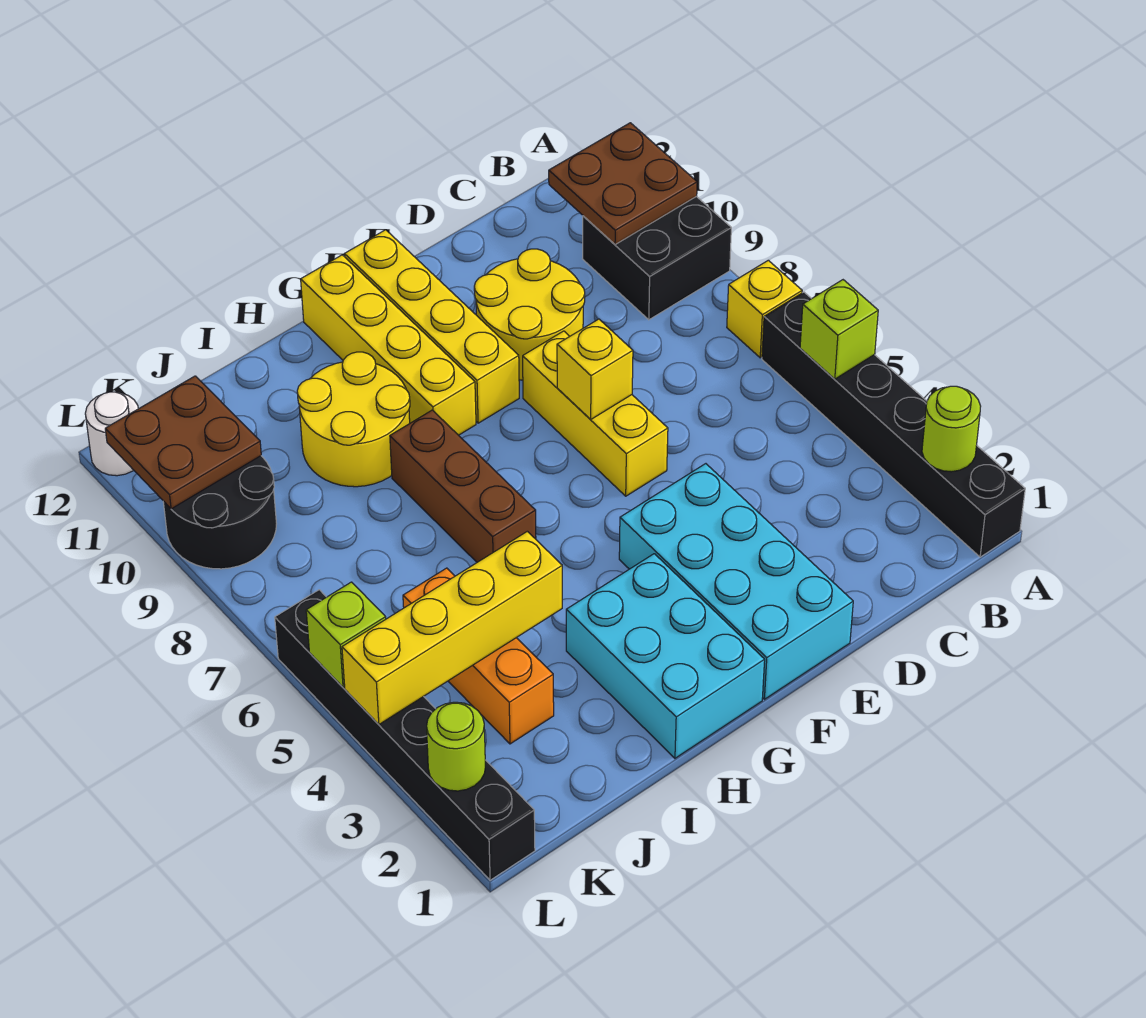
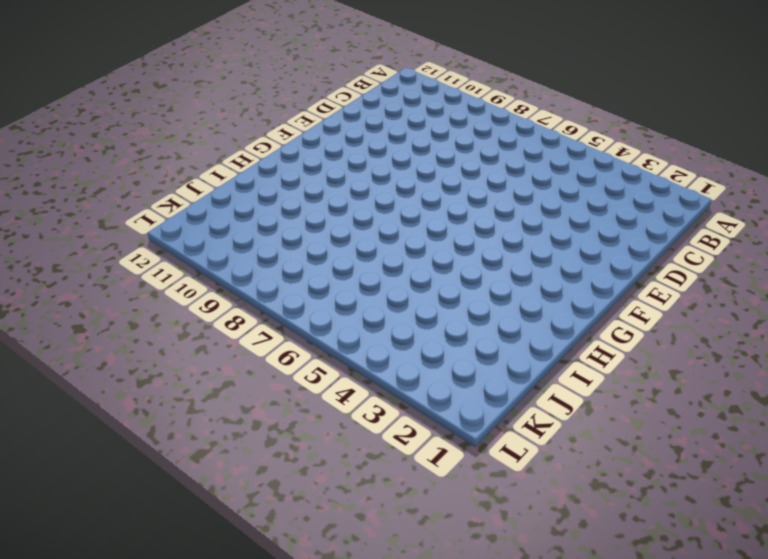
none -> black brick A1:A6 level 1
none -> yellow brick A7 level 1
none -> black brick A9:B10 level 1

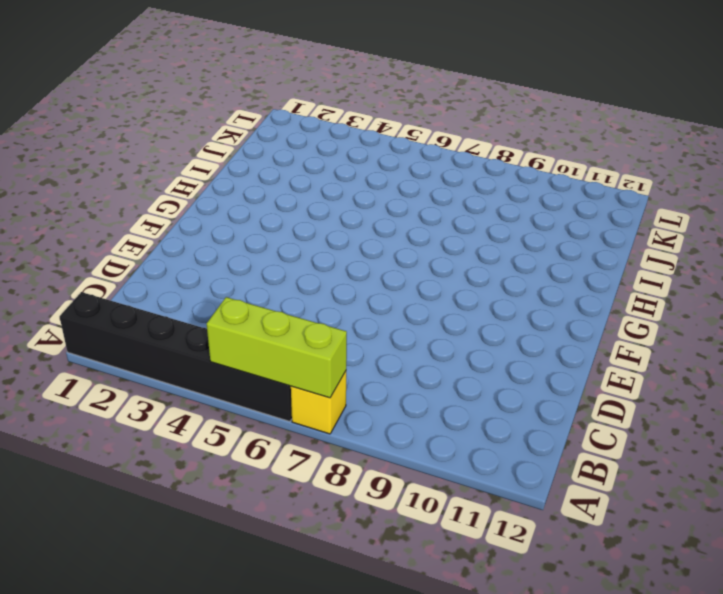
lime brick A5:A7 level 2 -> lime brick A5 level 2
none -> black brick A9:B10 level 1
none -> yellow round brick D9:E10 level 1
none -> cyan brick E1:F4 level 1

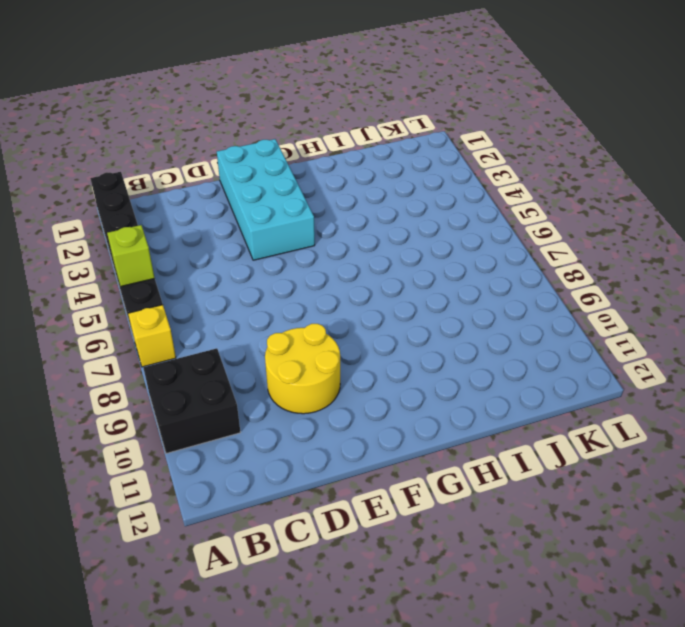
none -> yellow brick E6:E8 level 1
none -> yellow brick F9:F12 level 1
none -> cyan brick G1:H3 level 1

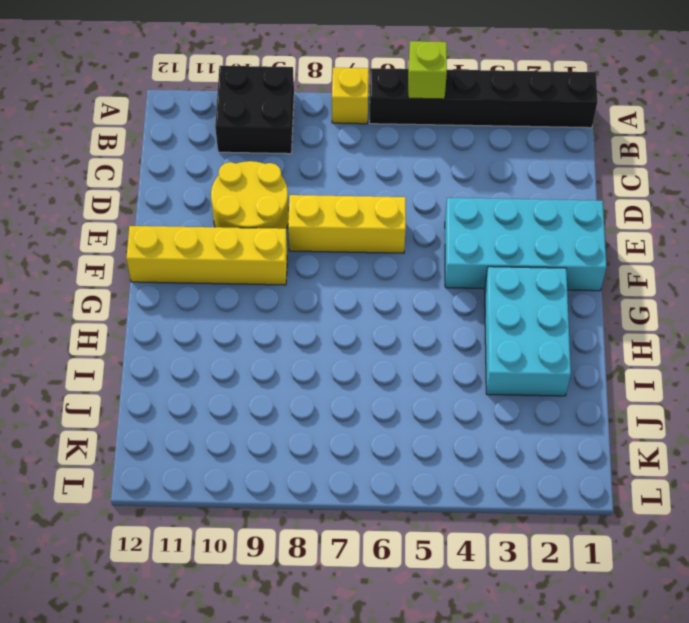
cyan brick G2:I3 level 1 -> cyan brick G1:H3 level 1
none -> yellow brick G9:G12 level 1
none -> brown brick H6:H8 level 1
none -> yellow round brick H9:I10 level 1

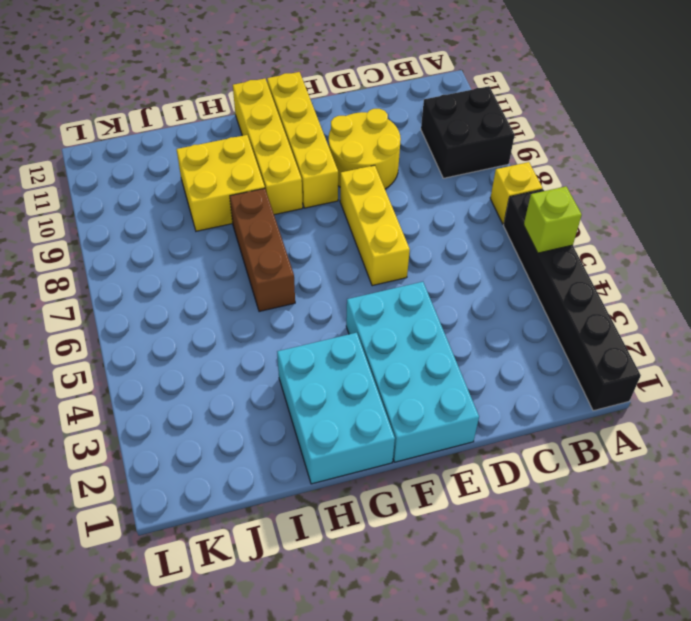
yellow brick H9:I10 level 1 -> yellow round brick H9:I10 level 1
none -> orange brick J3:J5 level 1
none -> black round brick K9:L10 level 1
none -> black brick L1:L6 level 1

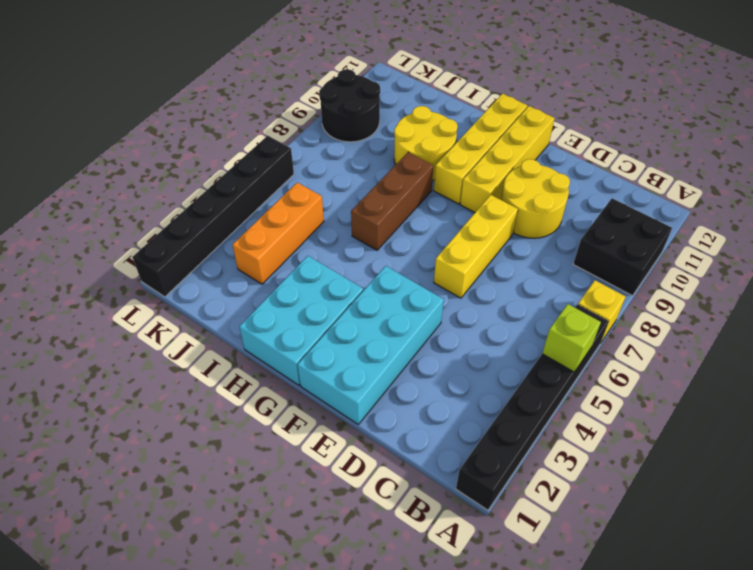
none -> white round brick L12 level 1
none -> lime round brick A2 level 2
none -> brown plate A10:B11 level 2

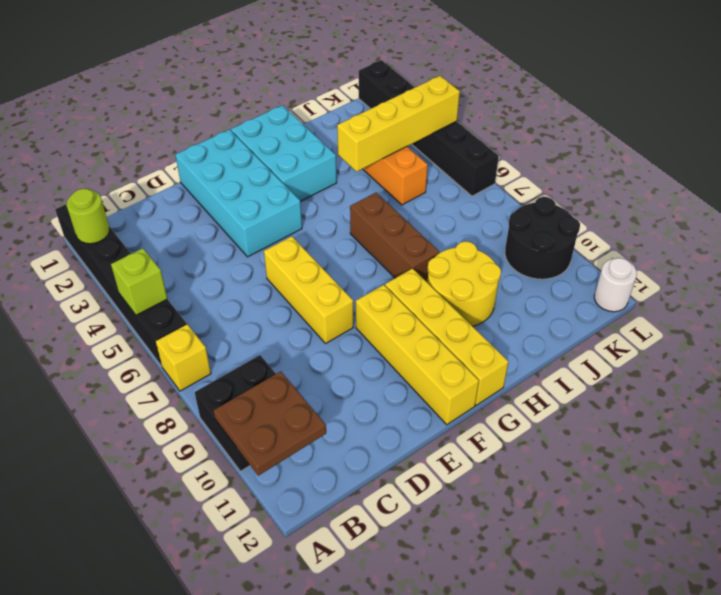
none -> yellow round brick D9:E10 level 1
none -> yellow brick E7 level 2
none -> brown plate K10:L11 level 2

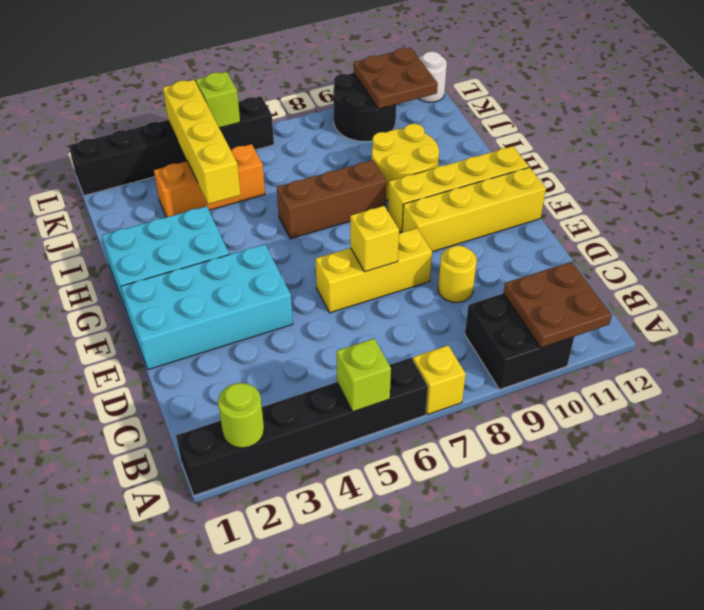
yellow round brick D9 level 1 -> yellow round brick D9:E10 level 1
none -> lime round brick L2 level 2

